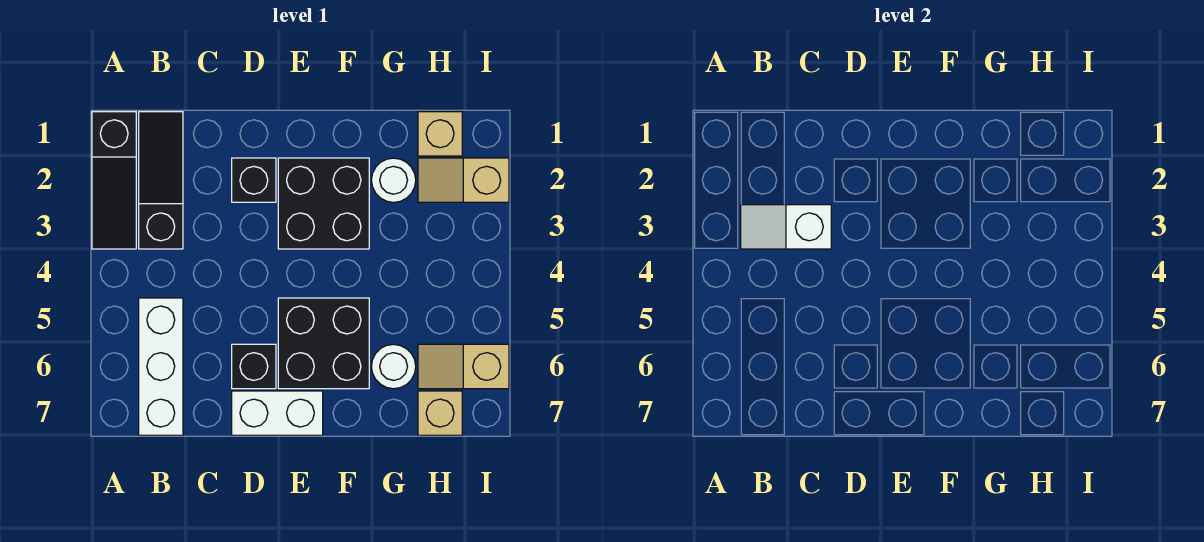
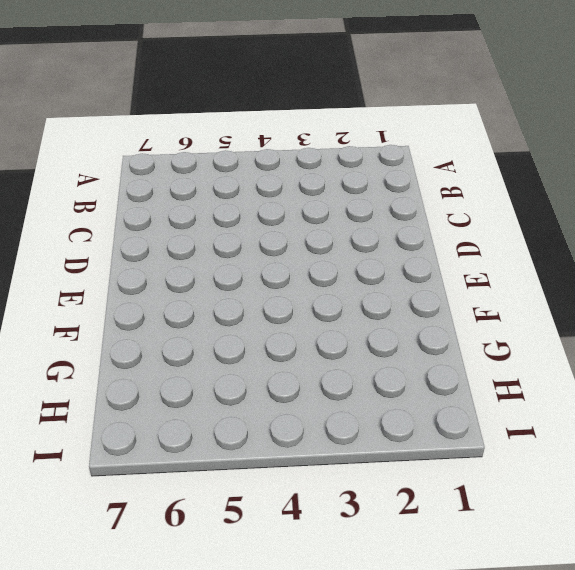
none -> black slope A1:A3 level 1 top 1
none -> black slope B1:B3 level 1 top 3
none -> white brick B5:B7 level 1

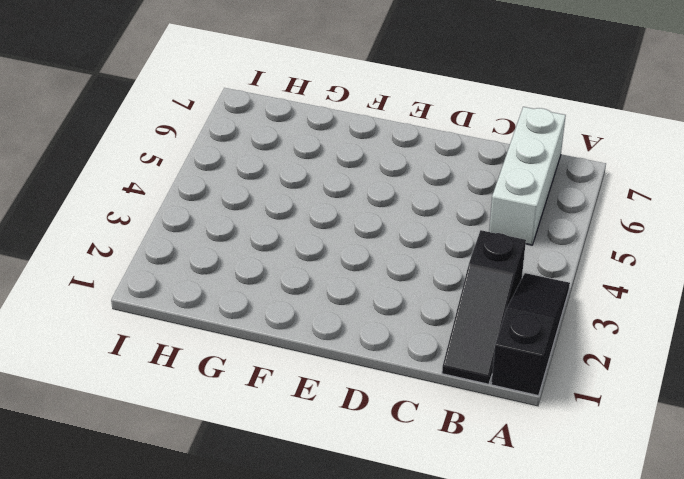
none -> black brick D2 level 1
none -> black brick D6 level 1
none -> white brick D7:E7 level 1

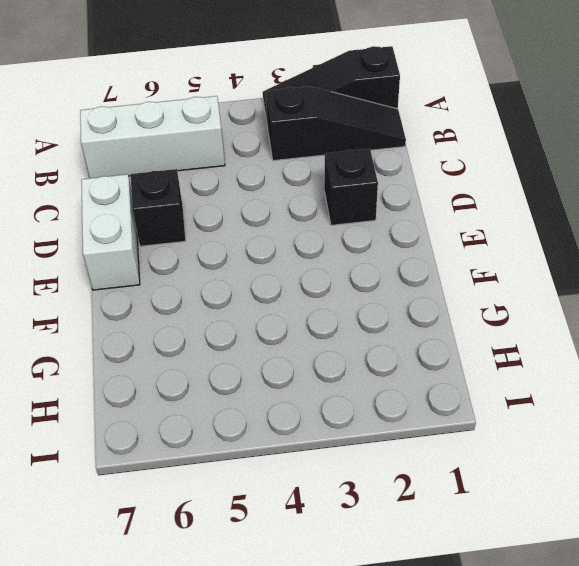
none -> black brick E2:F3 level 1
none -> black brick E5:F6 level 1
none -> white round brick G2 level 1

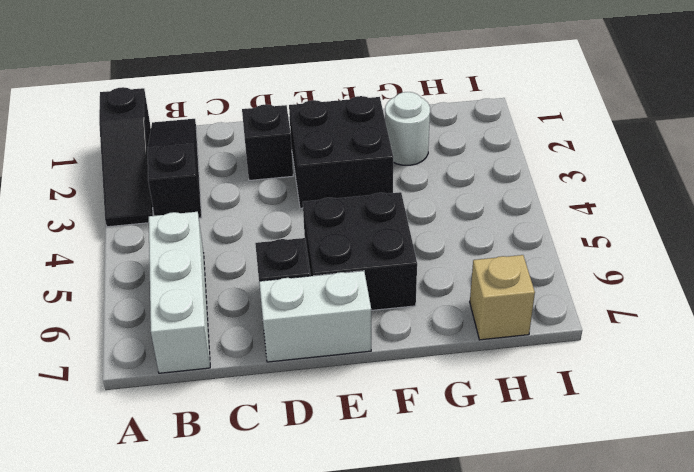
none -> white round brick G6 level 1
none -> tan brick H1 level 1
none -> tan slope H2:I2 level 1 top I

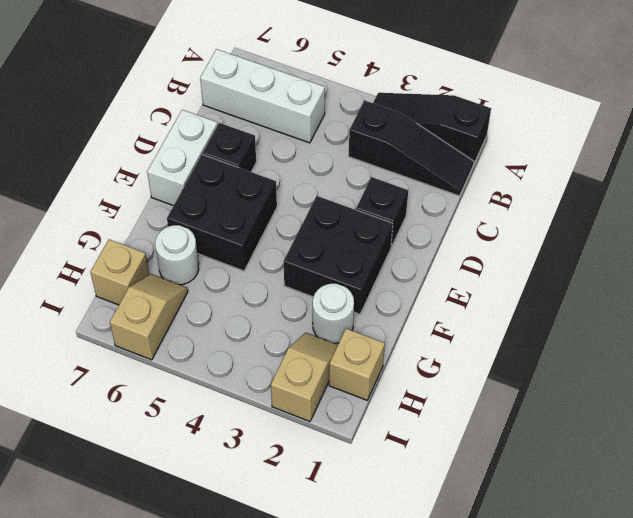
none -> white slope B3:C3 level 2 top C

